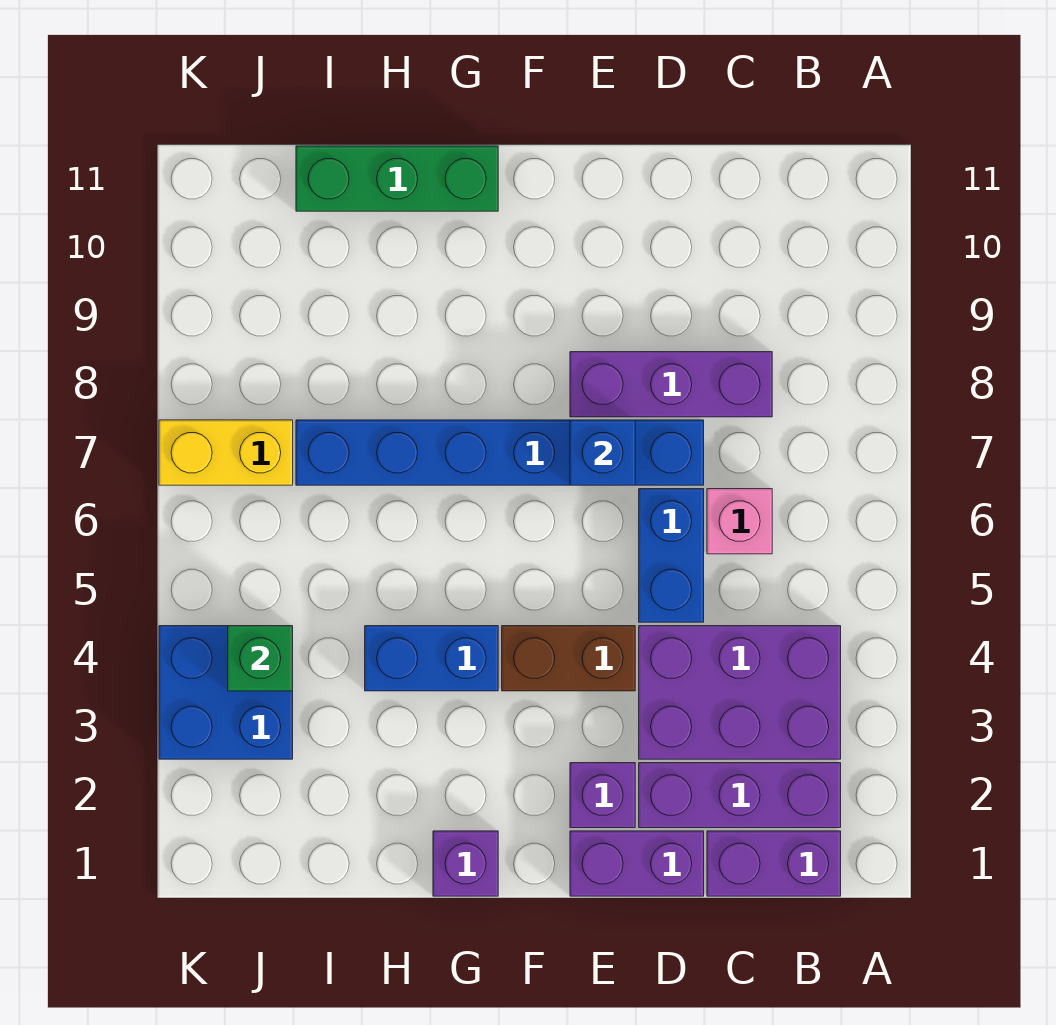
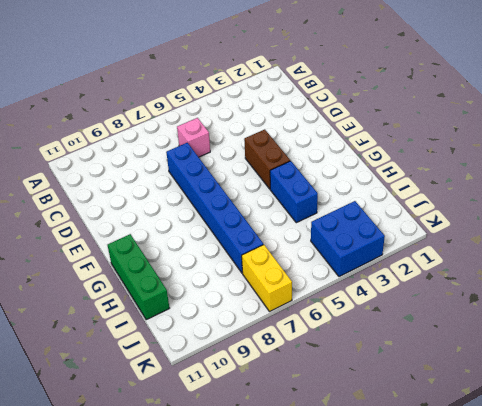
none -> purple brick B1:C1 level 1
none -> purple brick B2:D2 level 1
none -> purple brick B3:D4 level 1

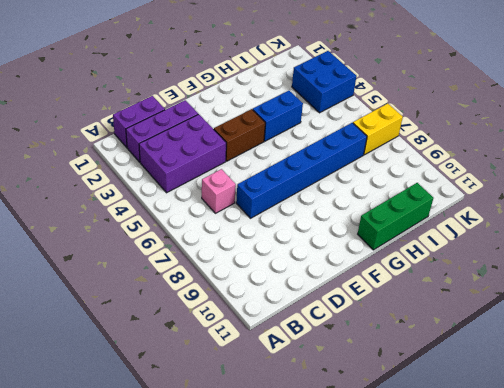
none -> purple brick C8:E8 level 1
none -> purple brick D1:E1 level 1
none -> blue brick D5:D6 level 1

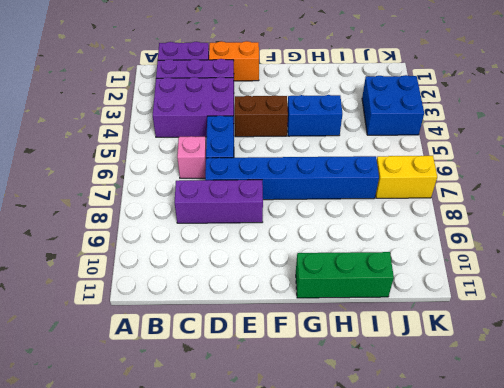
orange brick D1:E1 level 1 -> purple brick D1:E1 level 1
none -> purple brick E2 level 1
none -> purple brick G1 level 1
none -> blue brick E7 level 2

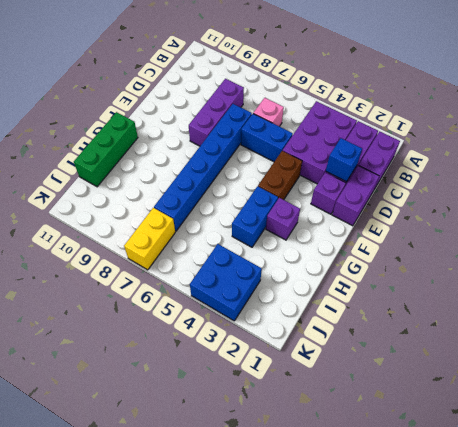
blue brick D2 level 2 -> blue brick E7 level 2
purple brick G3 level 1 -> purple brick G1 level 1
none -> green brick J4 level 2

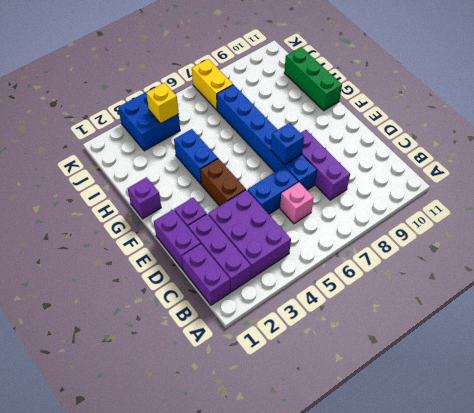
yellow brick J4 level 2 -> green brick J4 level 2

